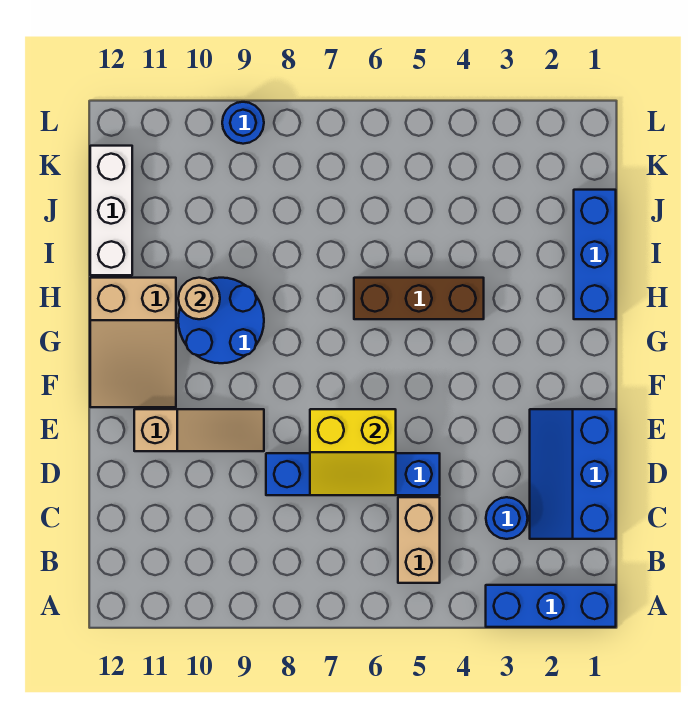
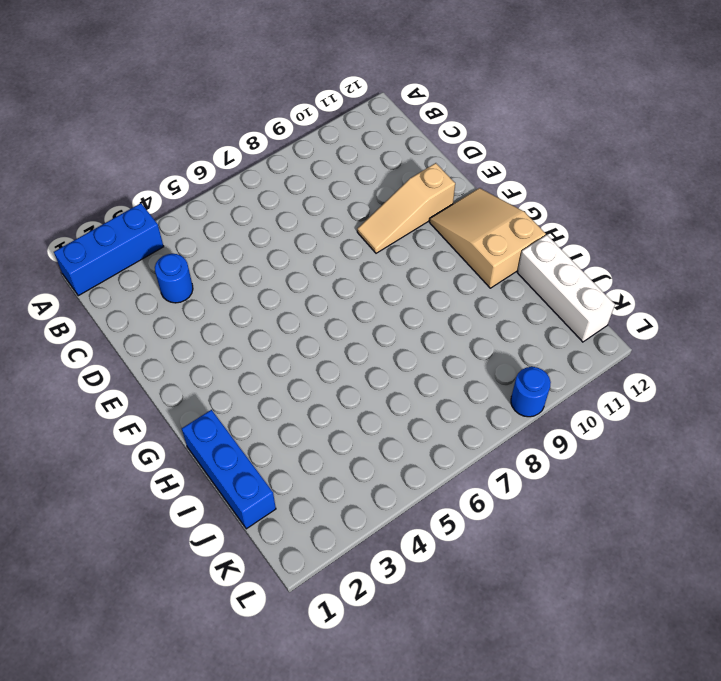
none -> tan brick B5:C5 level 1
none -> blue slope C1:E2 level 1 top 1
none -> blue brick D5:D8 level 1

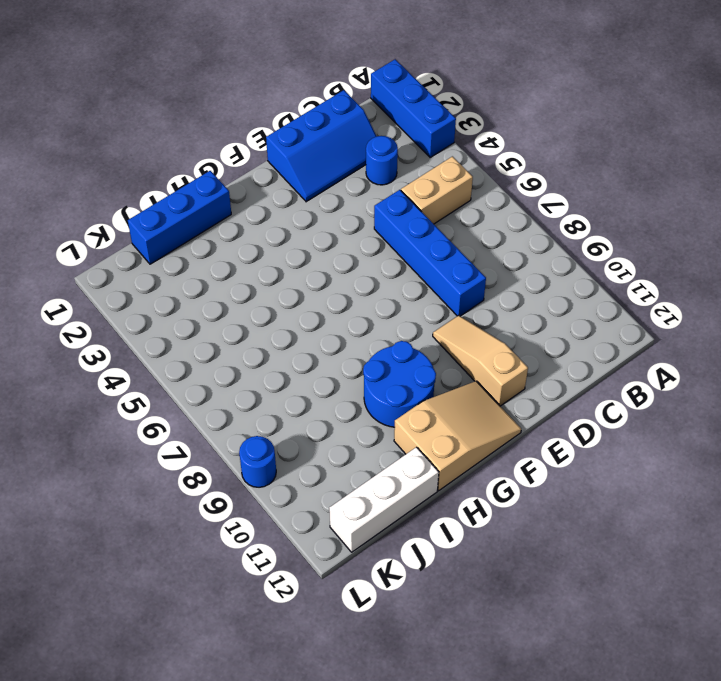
none -> brown brick H4:H6 level 1
none -> yellow slope D6:E7 level 2 top E
none -> tan round brick H10 level 2

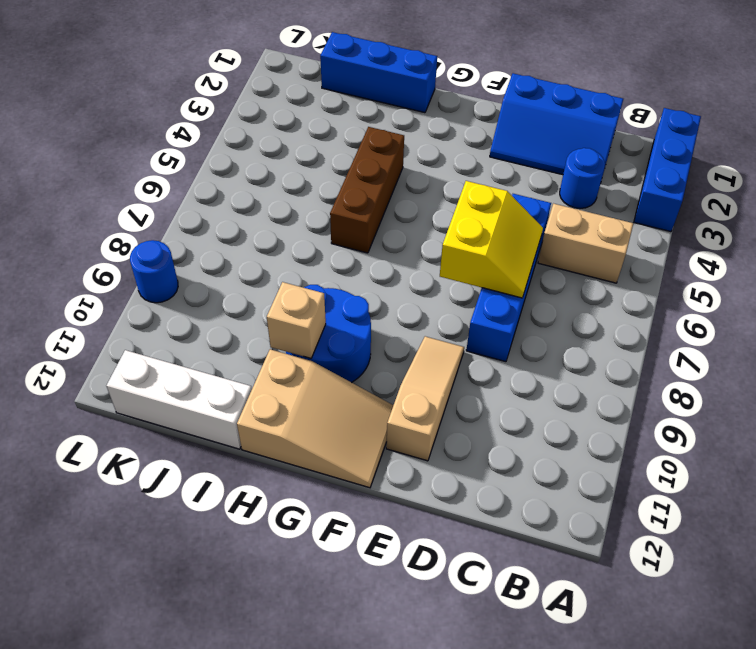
tan brick H10 level 2 -> tan round brick H10 level 2

